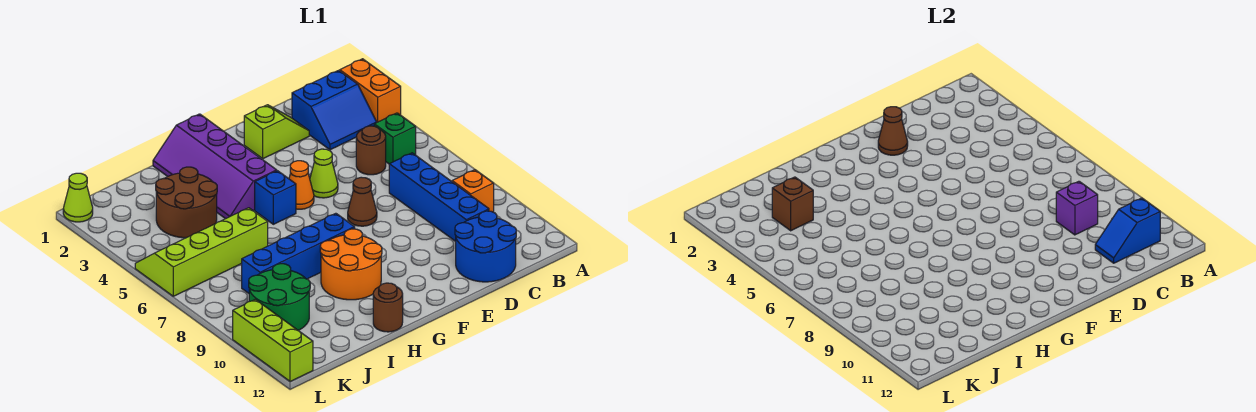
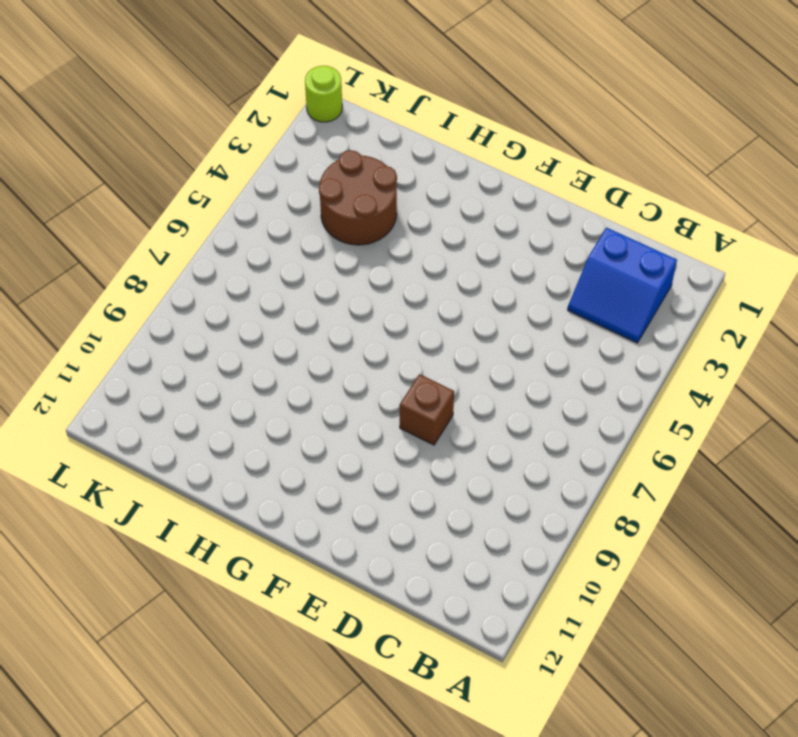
brown brick E8 level 1 -> brown brick J3 level 2
lime round brick L1 level 1 -> lime cone L1 level 1
none -> orange brick A2:A3 level 1
none -> green brick B5 level 1
none -> orange brick B9 level 1

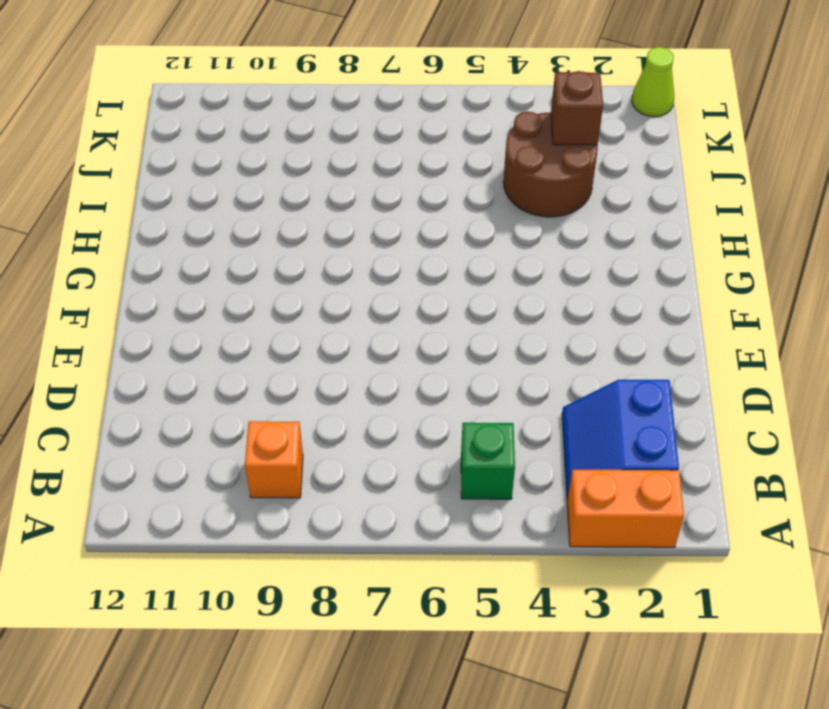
none -> brown round brick C5 level 1
none -> blue brick C7:C10 level 1
none -> blue round brick C11:D12 level 1

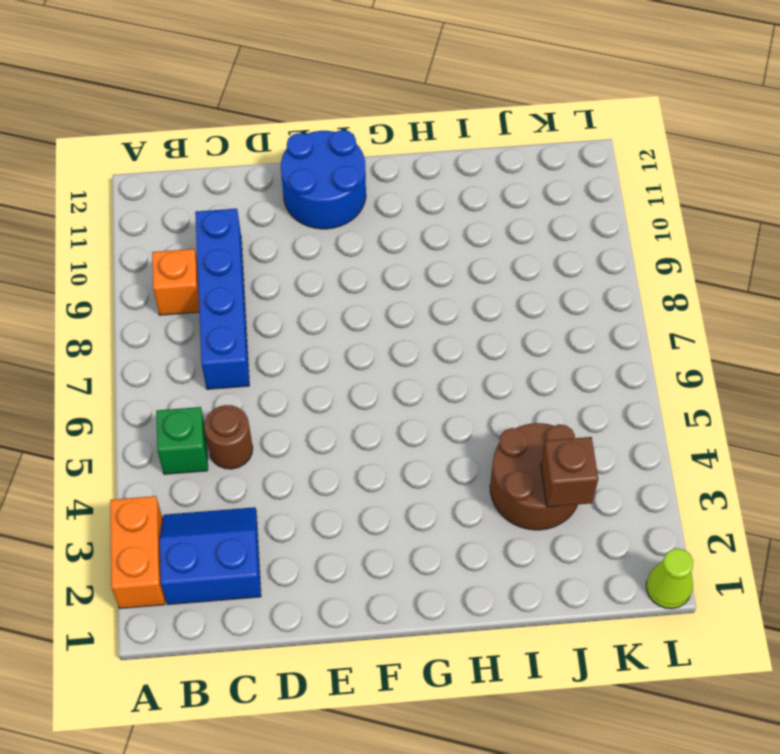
blue round brick E11:F12 level 1 -> blue round brick C11:D12 level 1
none -> lime slope D2:E2 level 1 top E
none -> lime cone E5 level 1
none -> brown cone E7 level 1

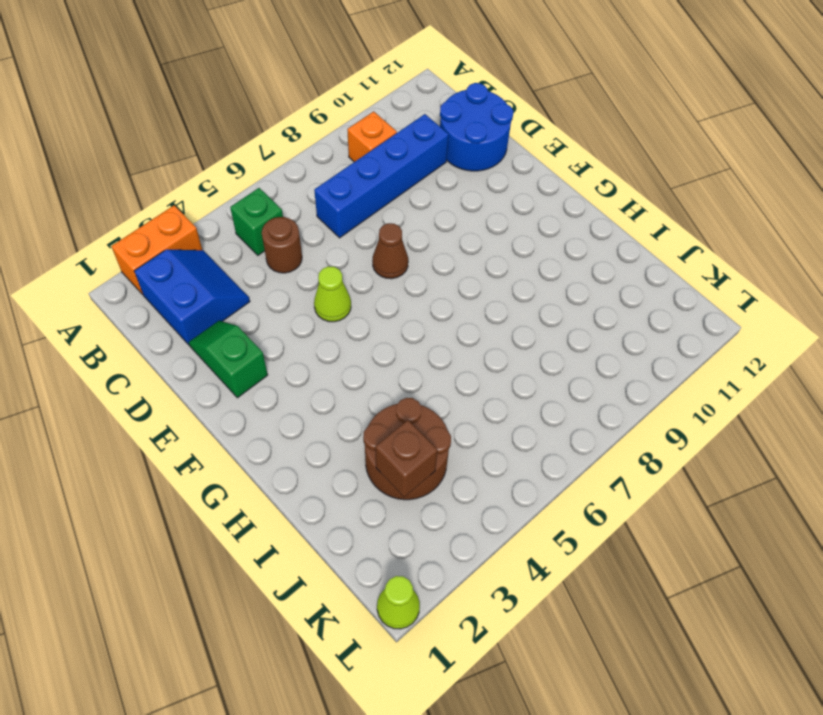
green slope D2:E2 level 1 top E -> lime slope D2:E2 level 1 top E
none -> orange cone F5 level 1
none -> purple slope G1:H4 level 1 top G
none -> blue brick G5 level 1

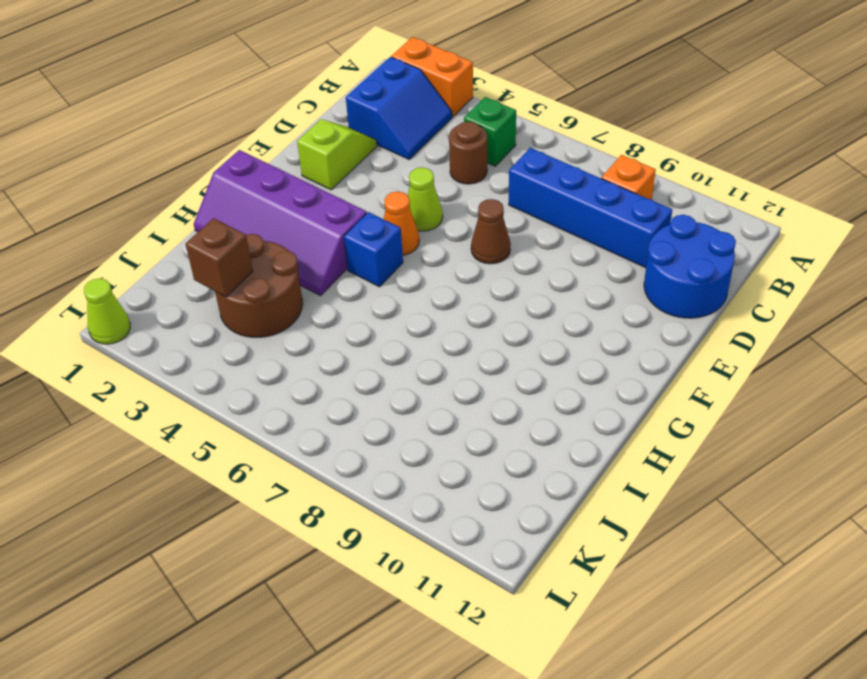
none -> blue brick G8:J8 level 1
none -> orange round brick G9:H10 level 1
none -> brown round brick H12 level 1

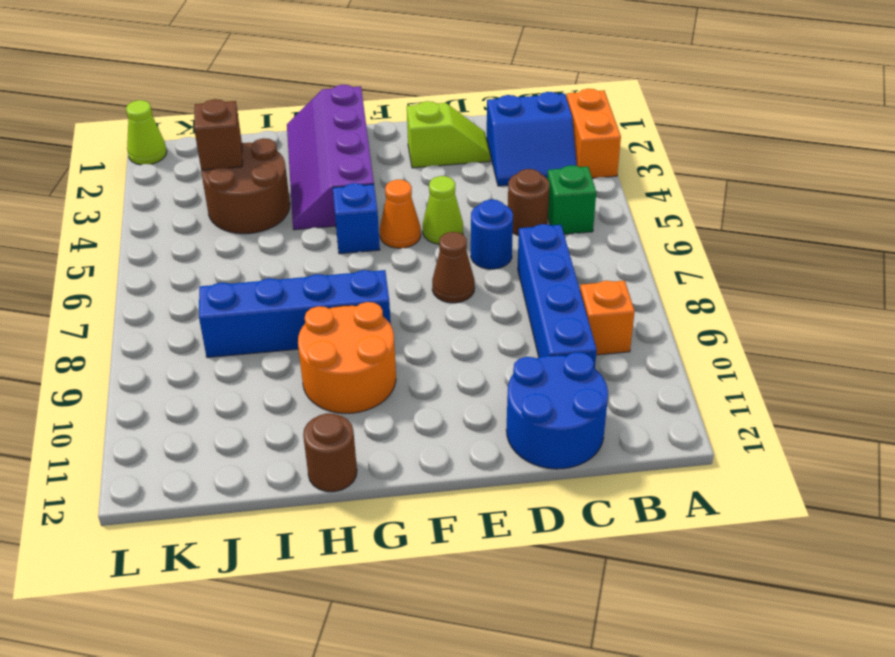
blue round brick D6 level 1 -> none
none -> lime slope I5:L6 level 1 top 6
none -> green round brick J9:K10 level 1
none -> lime brick L10:L12 level 1

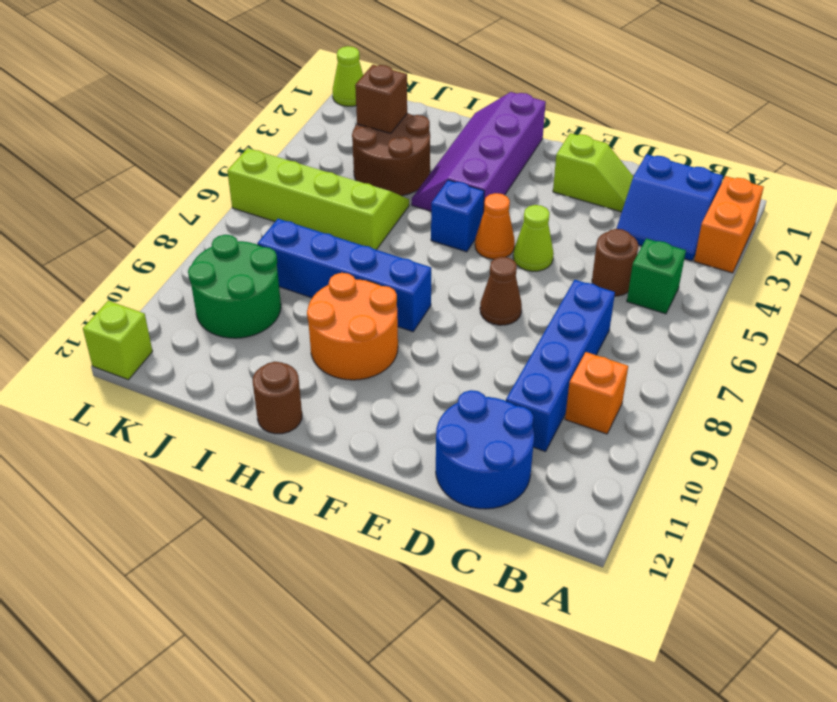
lime brick L12 level 1 -> lime brick L10:L12 level 1
none -> blue slope B11:C11 level 2 top B
none -> purple brick C9 level 2
none -> brown cone E2 level 2

